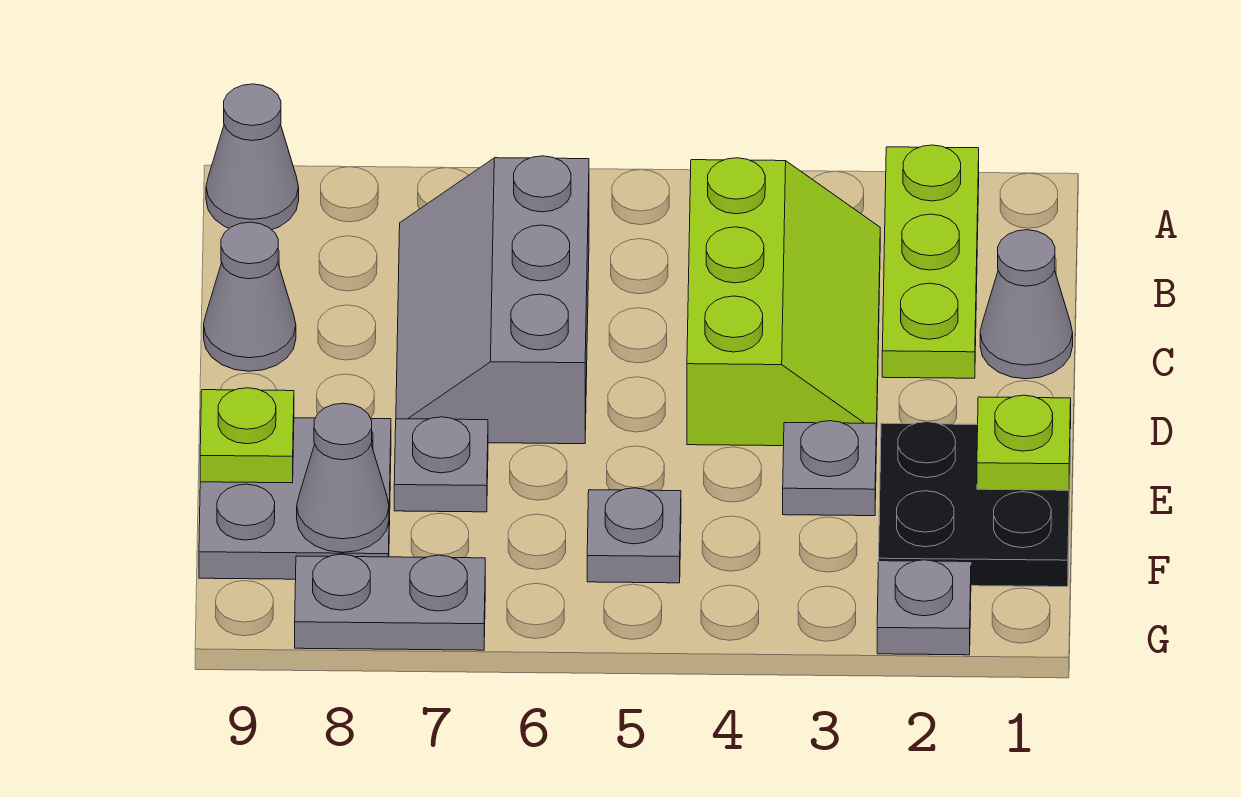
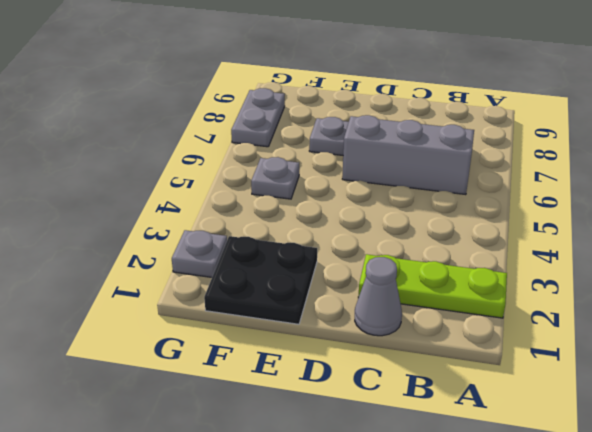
none -> grey cone A9 level 1
none -> lime slope B3:D4 level 1 top 4
none -> grey cone C9 level 1

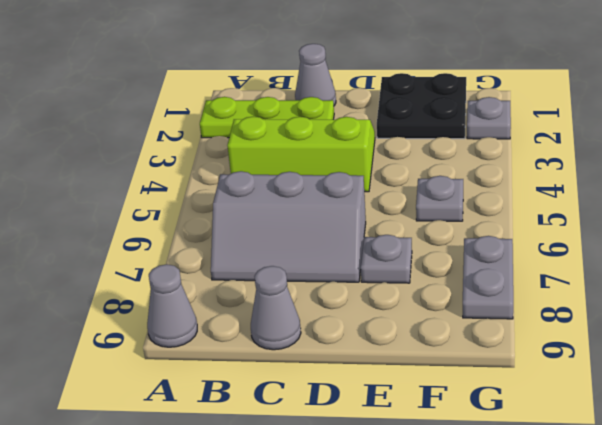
none -> grey plate E3 level 1
none -> grey plate E8:F9 level 1
none -> lime plate E1 level 2

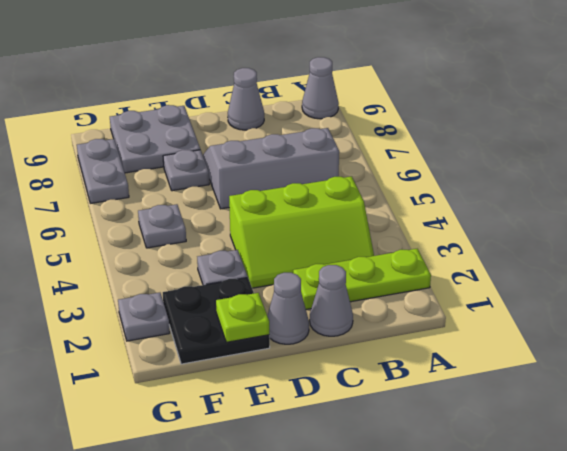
grey cone D1 level 1 -> grey cone F8 level 2
none -> lime plate E9 level 2

